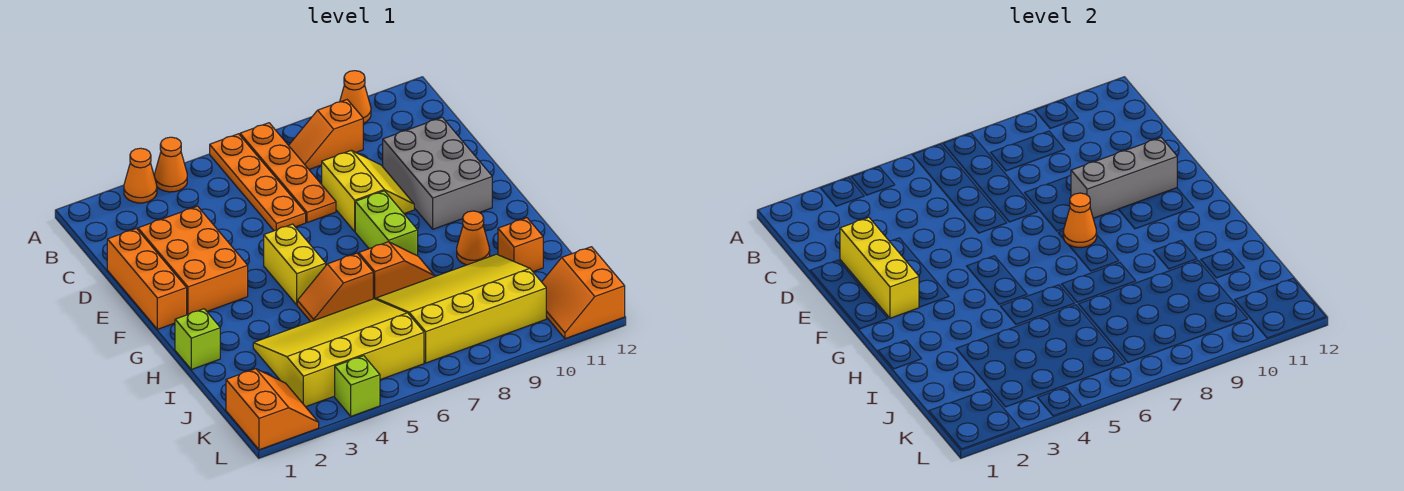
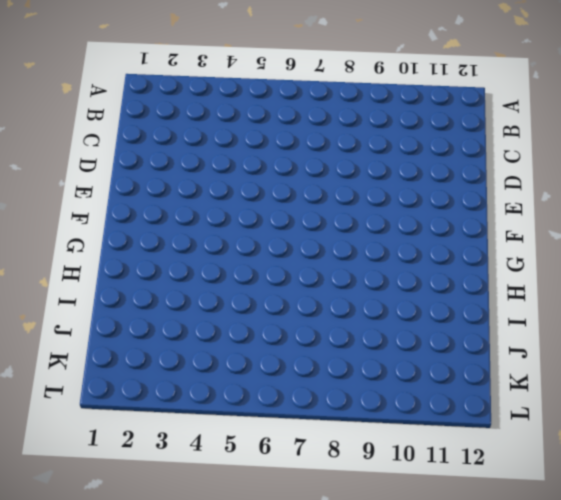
none -> orange cone A3 level 1
none -> orange cone A4 level 1
none -> orange plate A6:D6 level 1

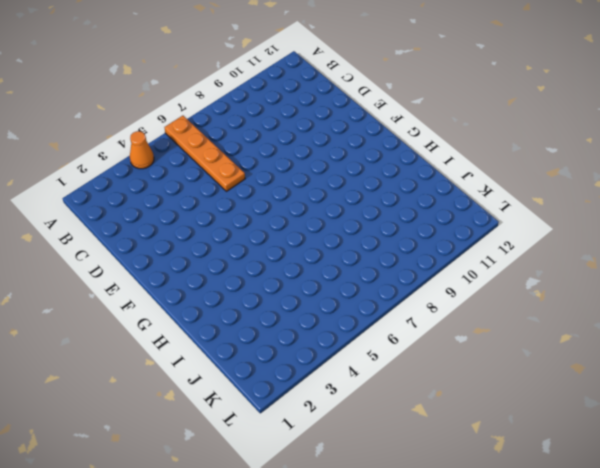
none -> orange cone A3 level 1
none -> orange plate A7:D7 level 1
none -> orange cone A10 level 1

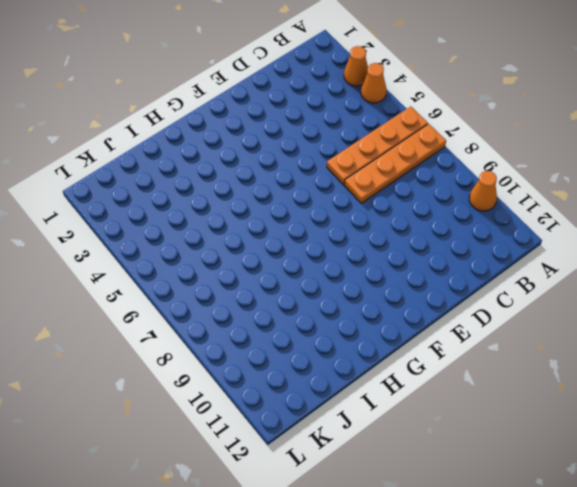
none -> orange slope B8:B9 level 1 top 9
none -> orange brick D1:F1 level 1
none -> orange brick D2:F3 level 1

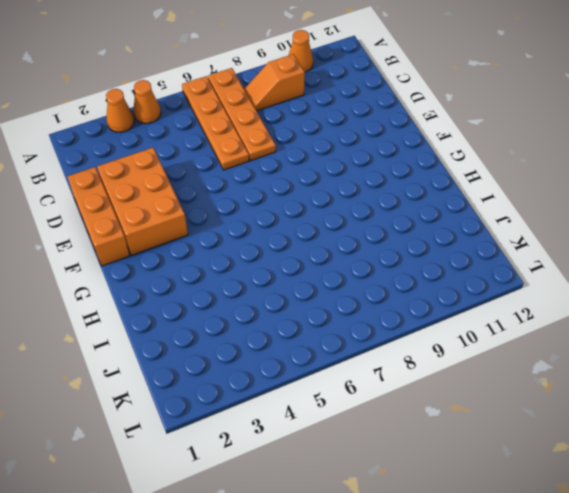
none -> yellow slope D8:E9 level 1 top 8
none -> grey brick D10:F11 level 1
none -> yellow brick F5:G5 level 1

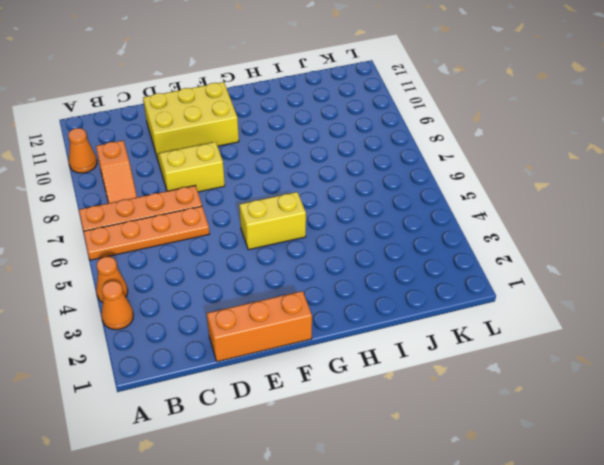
yellow brick D10:F11 level 1 -> grey brick D10:F11 level 1
none -> orange brick D2:F3 level 1
none -> lime brick F8:G8 level 1
none -> lime brick H1 level 1

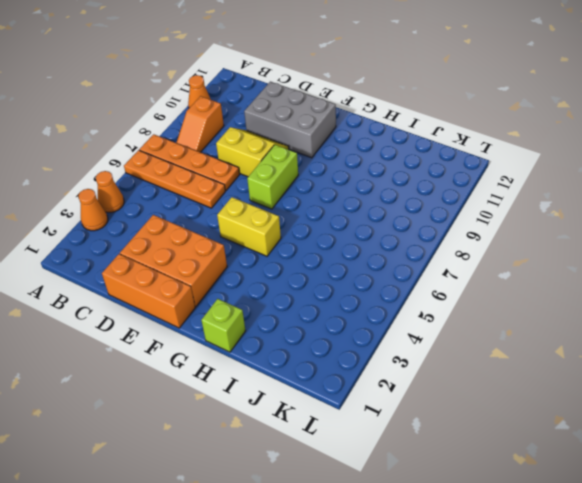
lime brick F7:F8 level 1 -> lime brick F8:G8 level 1
none -> orange slope H5:H6 level 1 top 6
none -> orange slope H7:H8 level 1 top 7
none -> orange cone H10 level 1

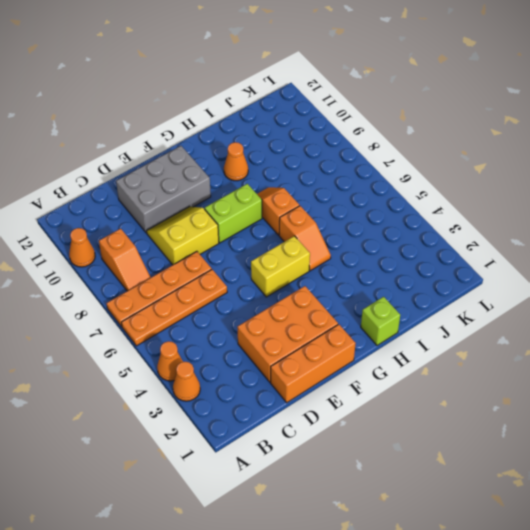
none -> yellow slope I3:K6 level 1 top K
none -> yellow slope I7:K10 level 1 top K
none -> orange brick I11 level 1

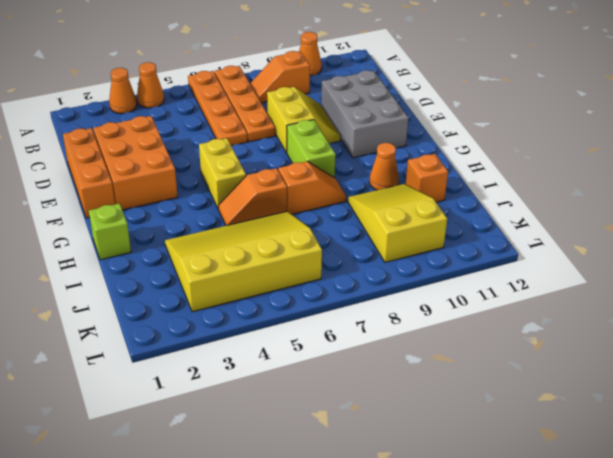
yellow slope I9:K10 level 1 top K -> yellow slope I7:K10 level 1 top K
none -> orange slope K1:L2 level 1 top 1
none -> orange slope K11:L12 level 1 top 12
none -> lime brick L4 level 1

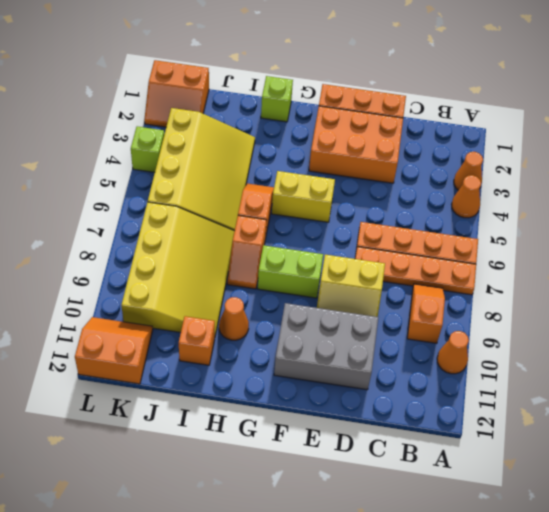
none -> yellow brick D2:F2 level 2
none -> grey brick E9:E11 level 2
none -> orange cone F8 level 2

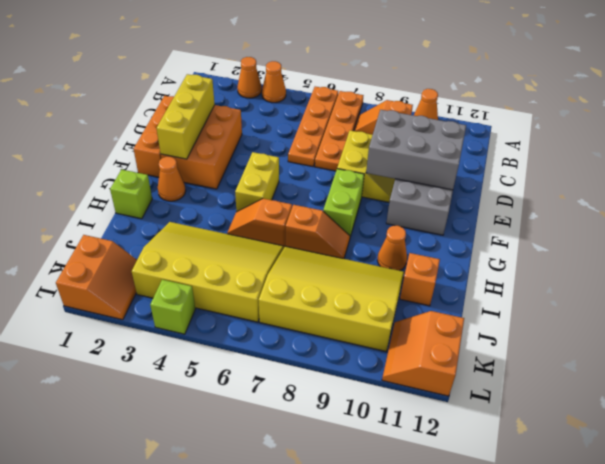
grey brick D9:E11 level 2 -> grey brick E9:E11 level 2
orange cone G2 level 1 -> orange cone F8 level 2

